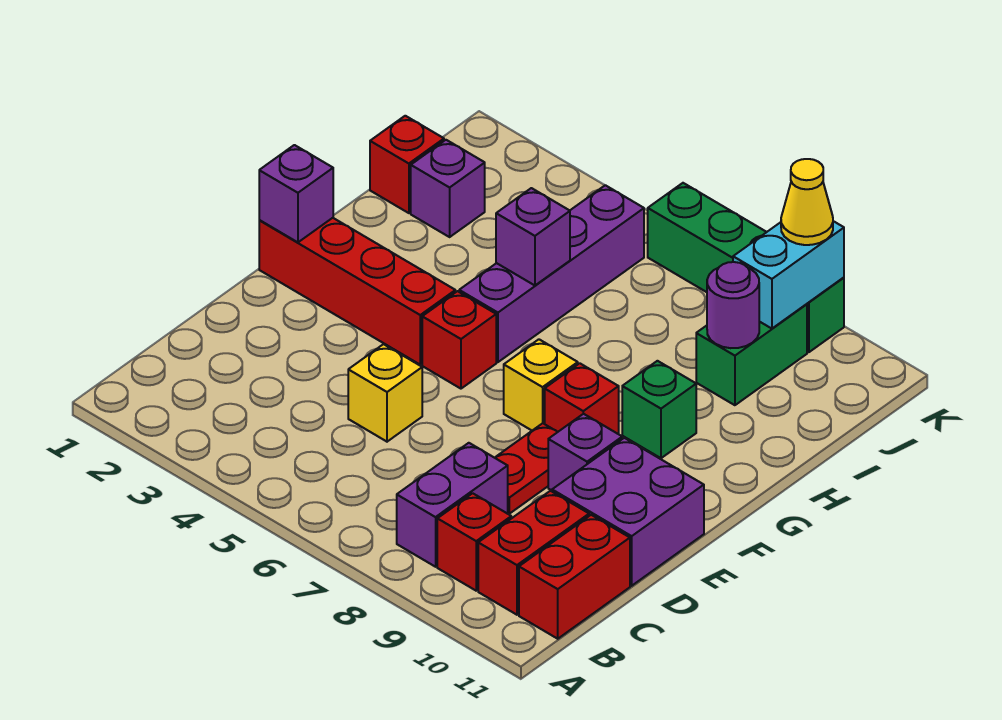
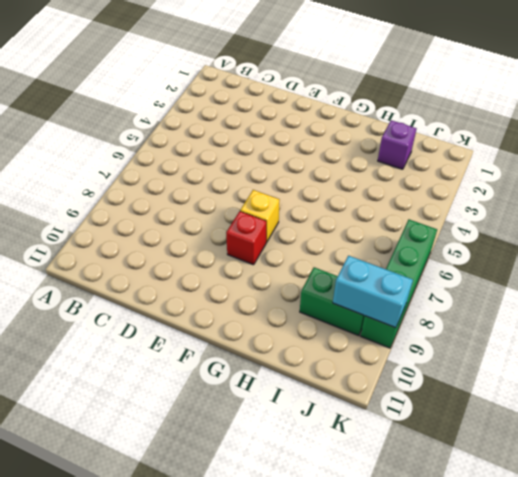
none -> purple brick B8:C8 level 1
none -> red brick B9 level 1
none -> red brick B10:C10 level 1

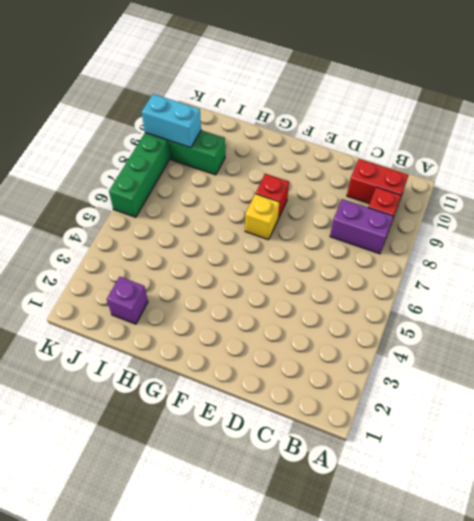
none -> red brick B11:C11 level 1
none -> yellow brick D5 level 1
none -> red plate D8:E8 level 1

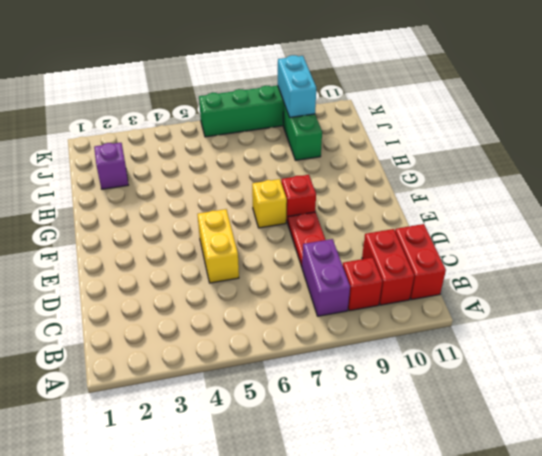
yellow brick D5:E5 level 1 -> yellow brick D5 level 1
none -> purple brick D10:E11 level 1
none -> purple brick E9 level 1
none -> red brick F1:F4 level 1

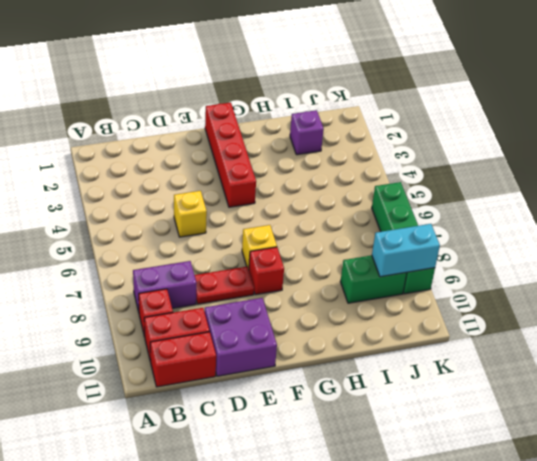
none -> purple brick E9 level 1
none -> red brick F5 level 1
none -> purple brick G5:J5 level 1

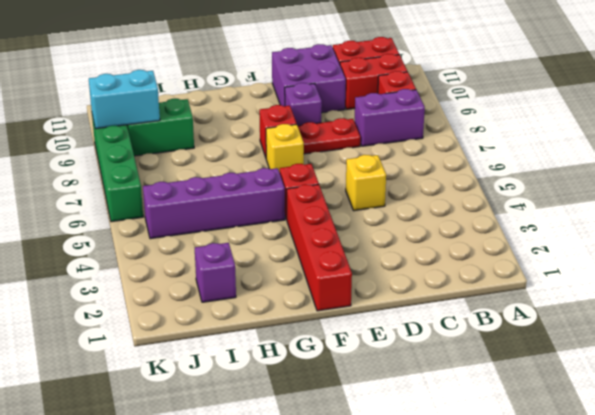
none -> green brick G9 level 1
none -> red brick I1 level 1
none -> purple brick F1 level 2

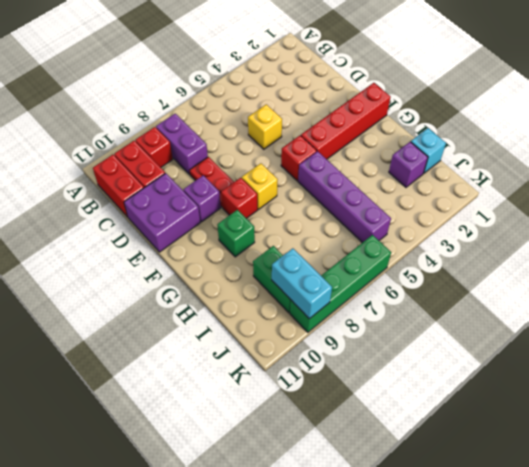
cyan brick I1 level 1 -> red brick I1 level 1
none -> purple brick F1 level 2
none -> purple brick H5 level 2
none -> purple round brick I9 level 2

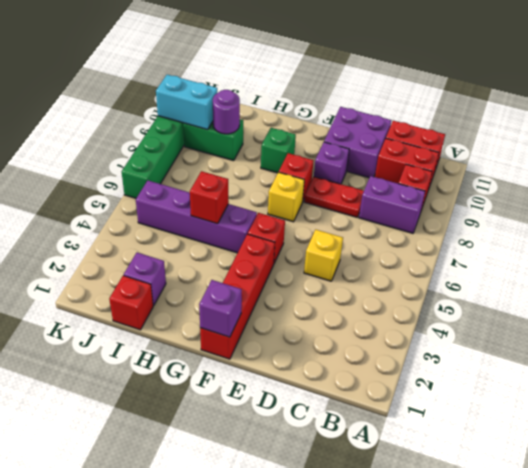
red brick H5 level 2 -> purple brick H5 level 2
none -> yellow cone K9 level 3

